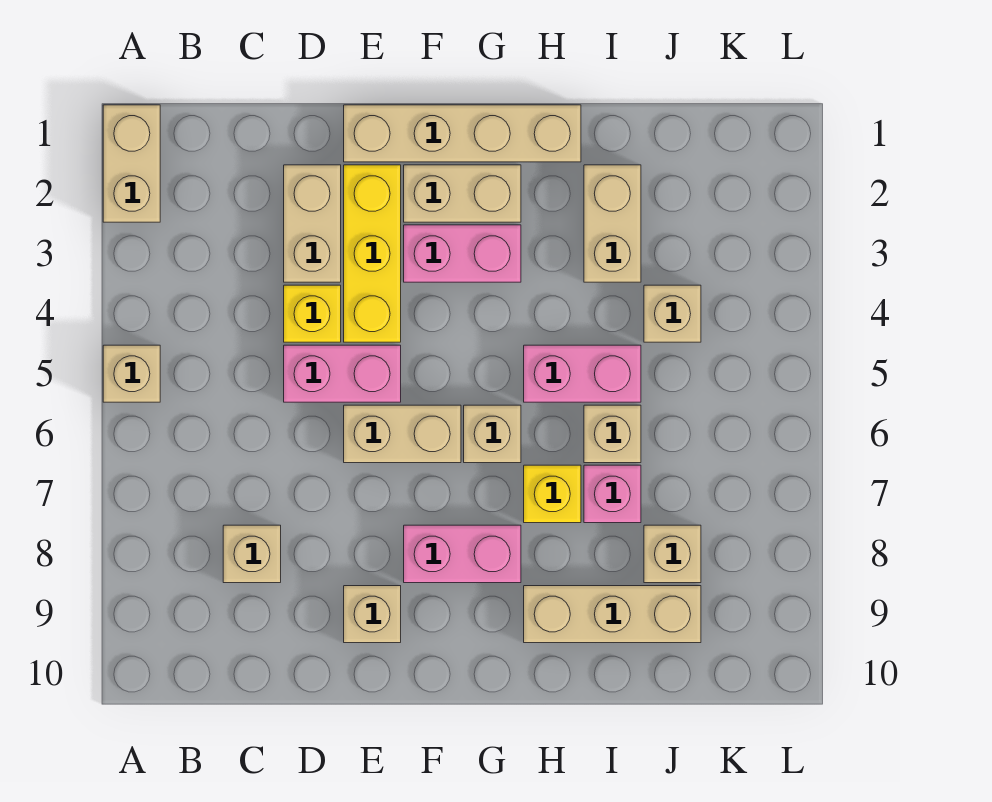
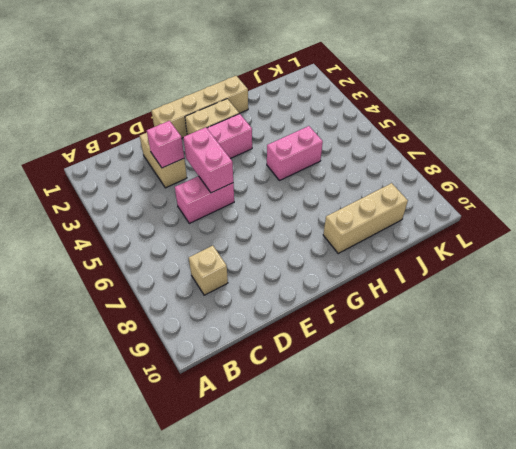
pink brick D3 level 2 -> pink brick I7 level 1
pink brick E4:E5 level 2 -> pink brick F8:G8 level 1
none -> tan brick A1:A2 level 1
none -> tan brick A5 level 1
none -> yellow brick D4 level 1

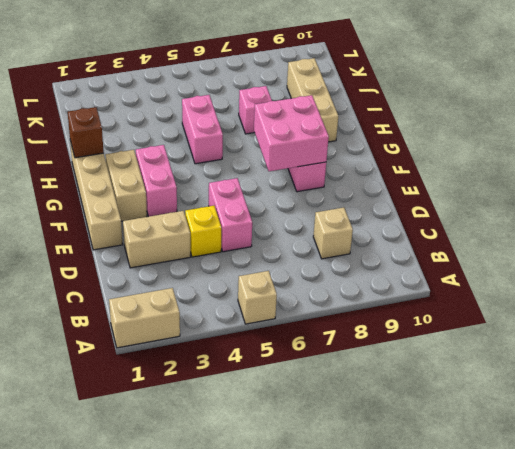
pink brick F7:G8 level 2 -> none
brown brick H1 level 2 -> none
none -> yellow brick E2:E4 level 1
none -> tan brick E6:F6 level 1
none -> tan brick E9 level 1

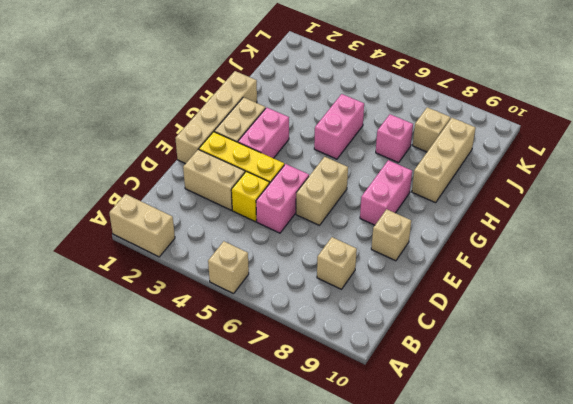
none -> tan brick G6 level 1
none -> yellow brick H7 level 1
none -> tan brick I2:I3 level 1

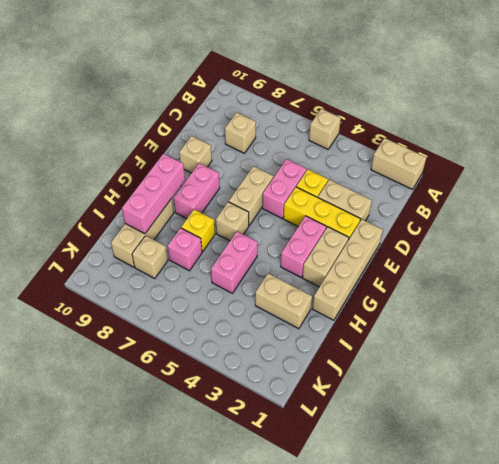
pink brick G9:I9 level 2 -> none
none -> tan brick I6 level 1
none -> tan brick J4 level 1

